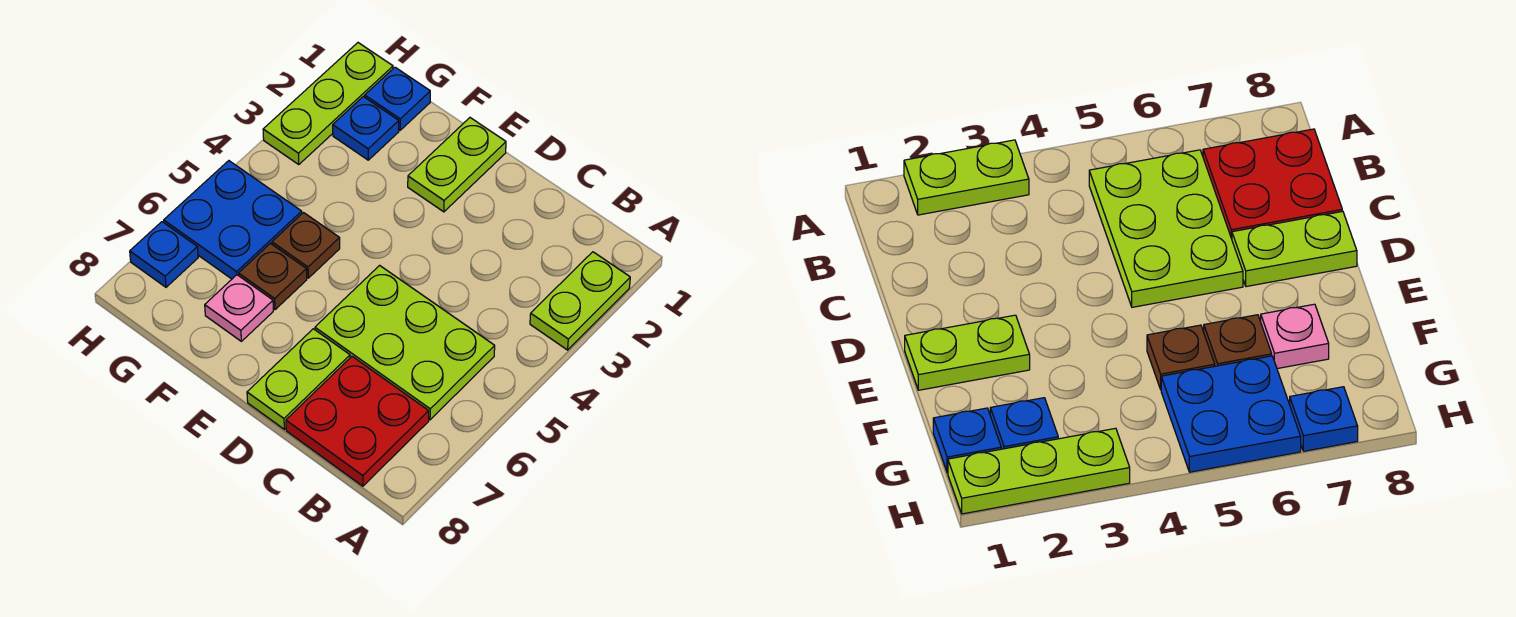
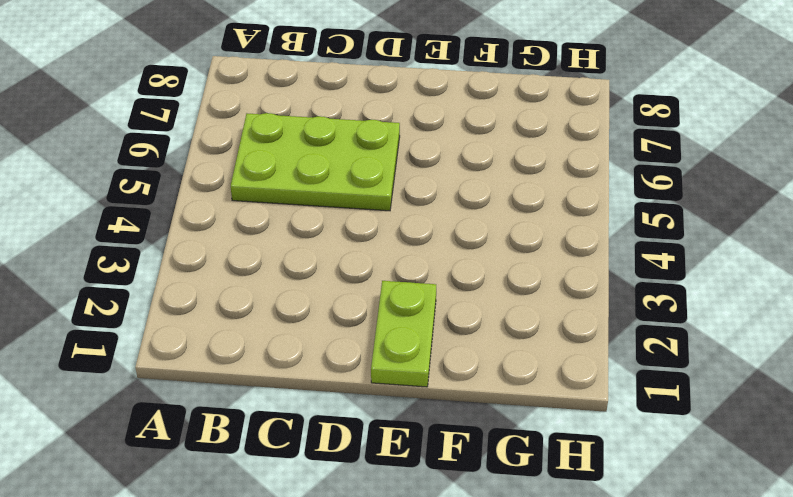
none -> lime plate A2:A3 level 1
none -> red plate B7:C8 level 1
none -> lime plate D7:D8 level 1

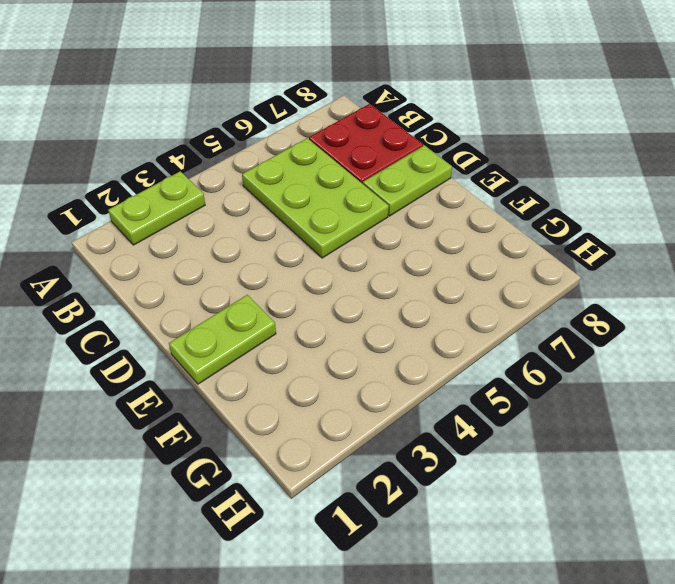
none -> brown plate F5 level 1
none -> brown plate F6 level 1
none -> pink plate F7 level 1

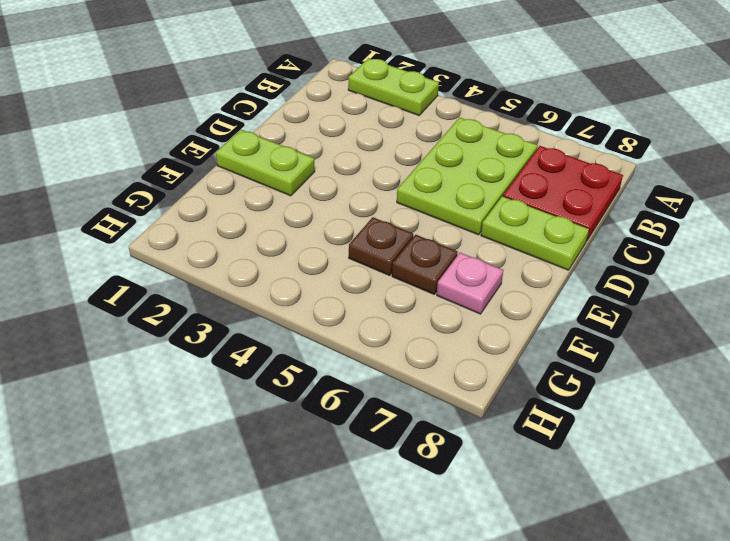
none -> blue plate G1 level 1
none -> blue plate G2 level 1
none -> blue plate G5:H6 level 1

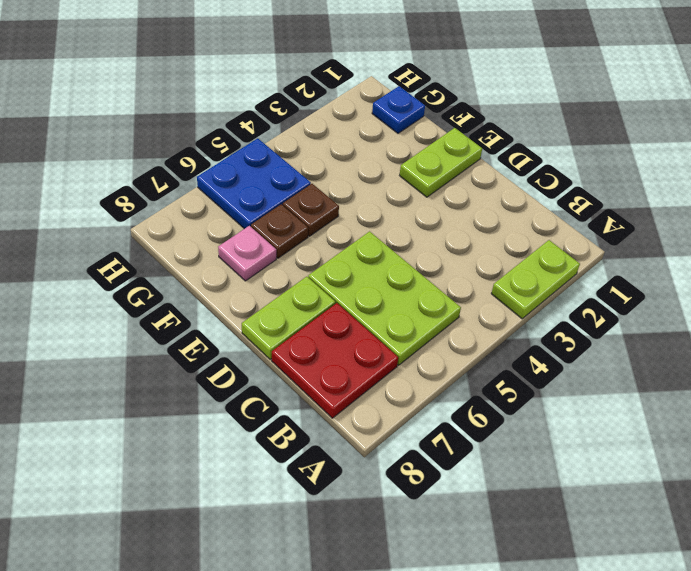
none -> blue plate G2 level 1
none -> lime plate H1:H3 level 1
none -> blue plate H7 level 1

